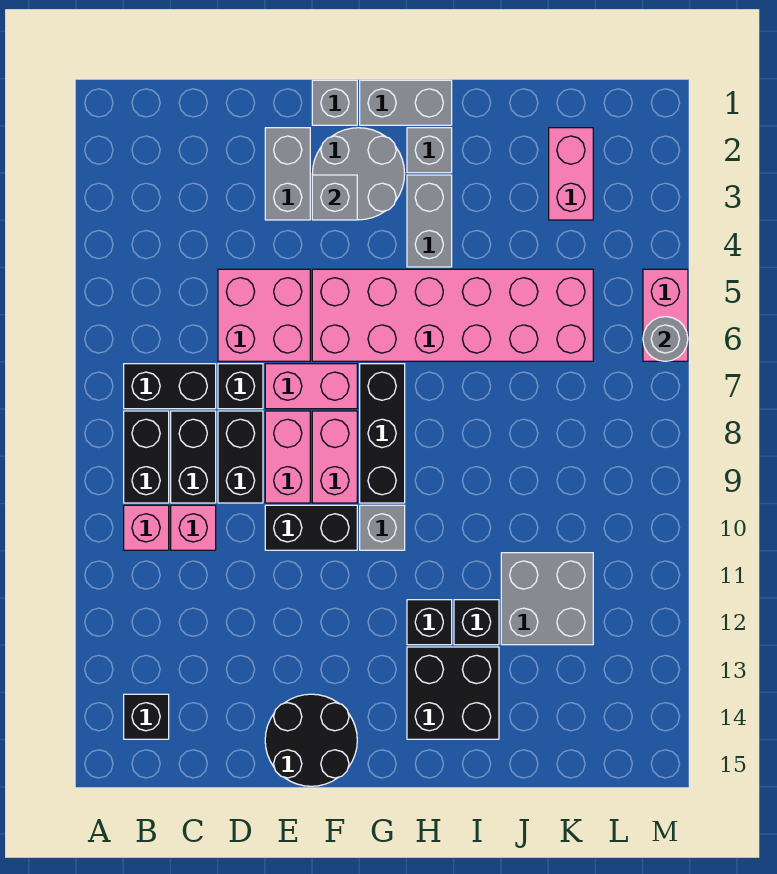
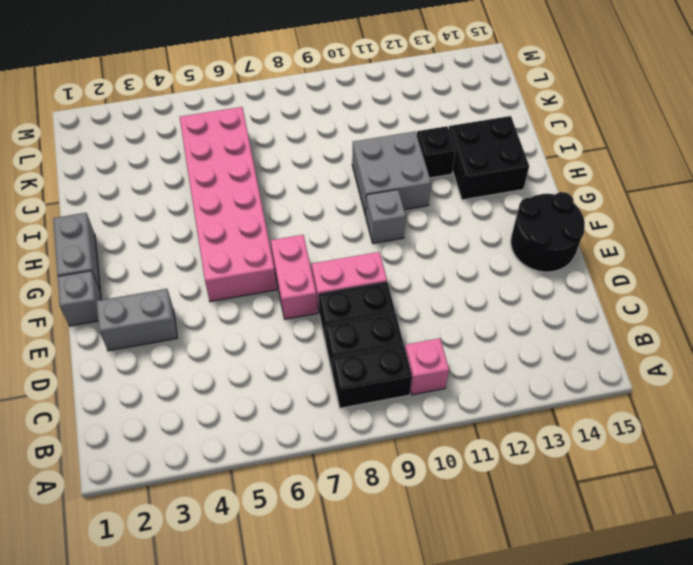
grey brick H10:I11 level 1 -> grey brick J11:K12 level 1
none -> black brick B7:C7 level 1
none -> black brick B14 level 1
none -> pink brick C10 level 1
none -> pink brick D5:E6 level 1

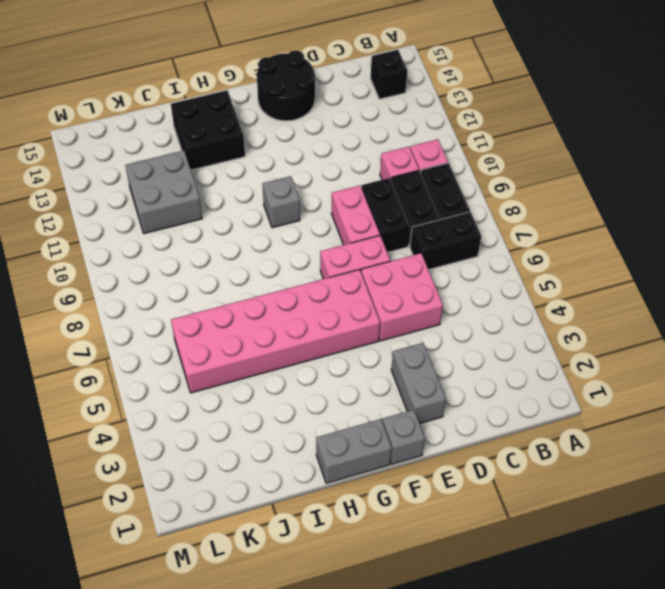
none -> black brick D7 level 1
none -> black brick E10:F10 level 1
none -> grey round brick F2:G3 level 1
none -> pink brick F8:F9 level 1

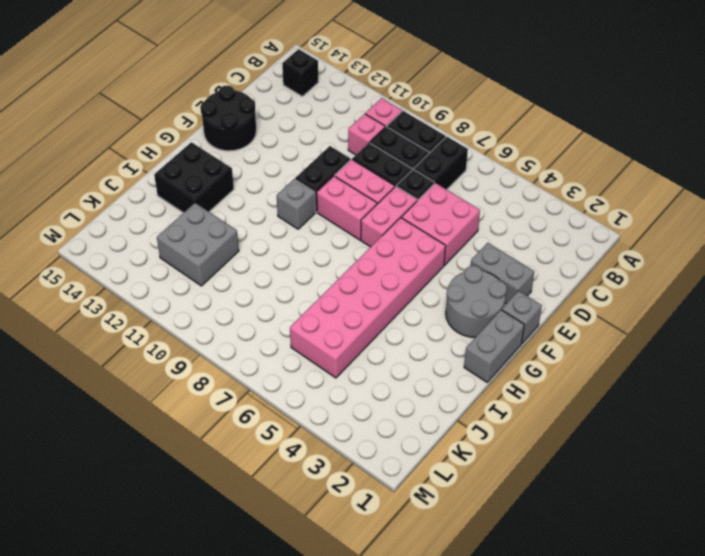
none -> black brick G7:G9 level 1
none -> grey brick H2 level 1
none -> grey brick H3:H4 level 1
none -> black brick H12 level 1

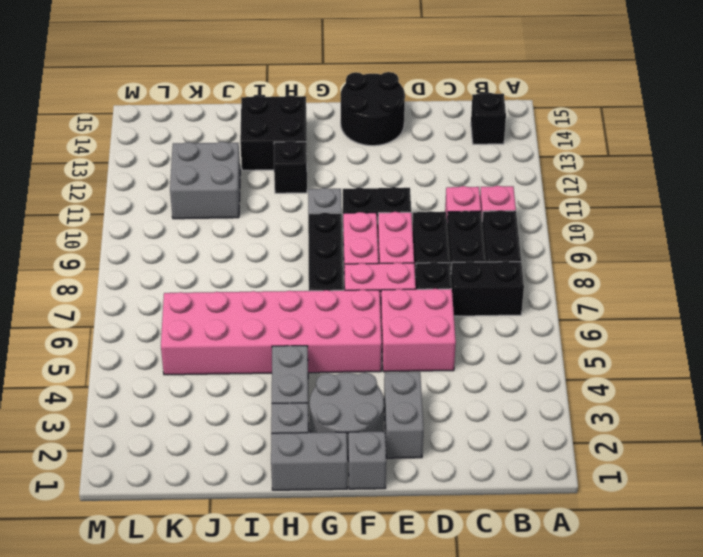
none -> black brick I12 level 1
none -> pink brick K2:K3 level 1
none -> pink brick M5:M6 level 1
none -> grey brick F3 level 2

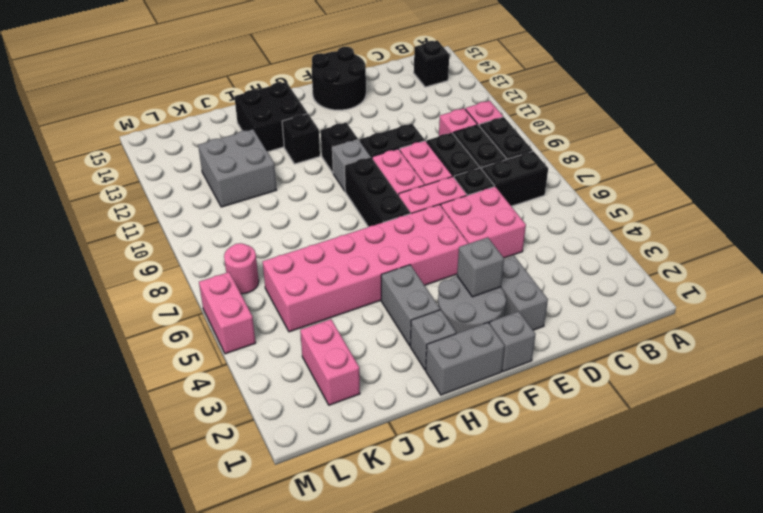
black brick G11 level 1 -> black brick I12 level 1
pink round brick L7 level 1 -> none
none -> grey round brick M6 level 2

